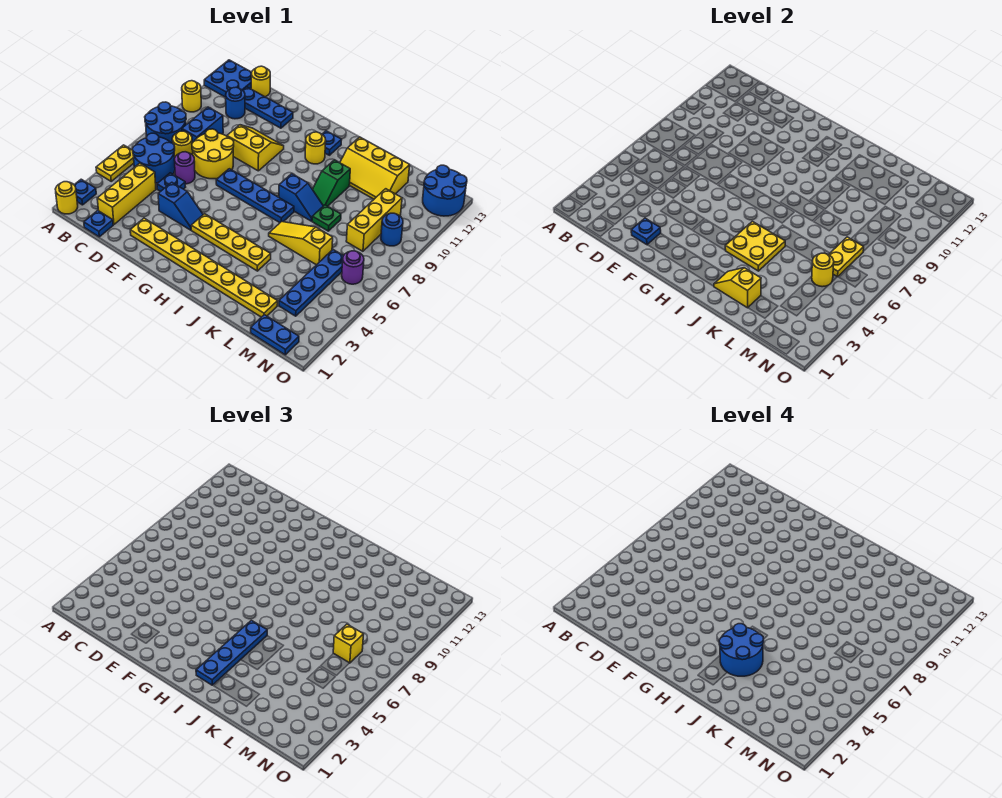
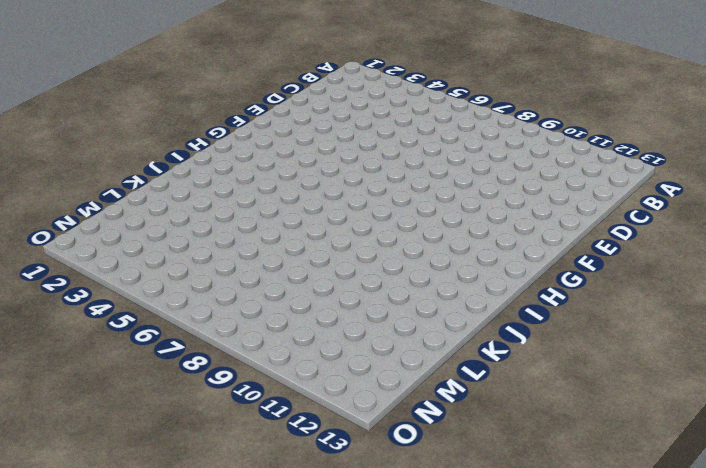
none -> yellow round brick A1 level 1
none -> blue plate A2 level 1
none -> yellow plate A4:A5 level 1
none -> blue round brick A7:B8 level 1

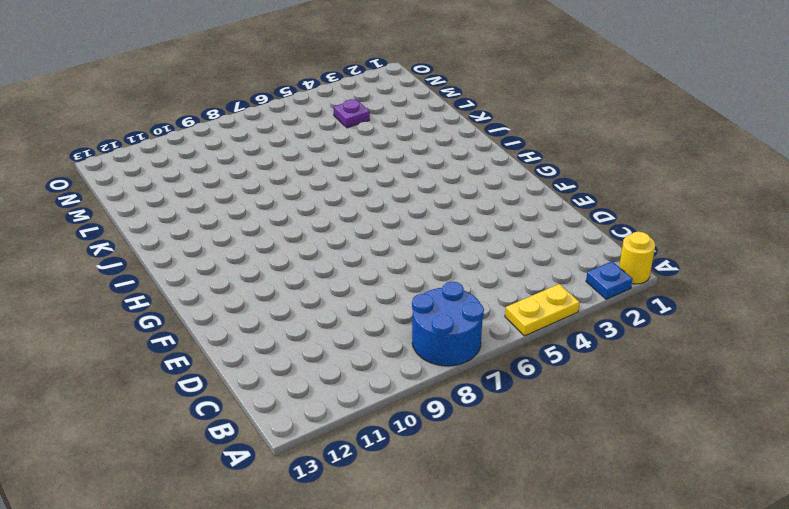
purple plate M4 level 1 -> blue plate M3:M6 level 1
none -> yellow round brick A10 level 1
none -> blue plate A12:B13 level 1
none -> blue round brick B5:C6 level 1
none -> blue plate C1 level 1

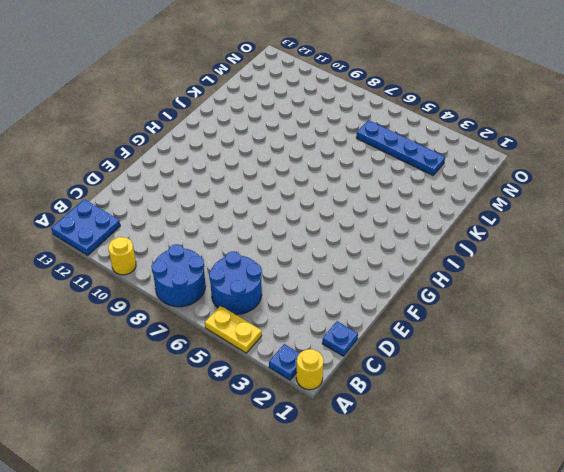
none -> yellow brick C2:C4 level 1
none -> yellow round brick C7 level 1
none -> blue brick C8:C9 level 1
none -> blue round brick C11 level 1

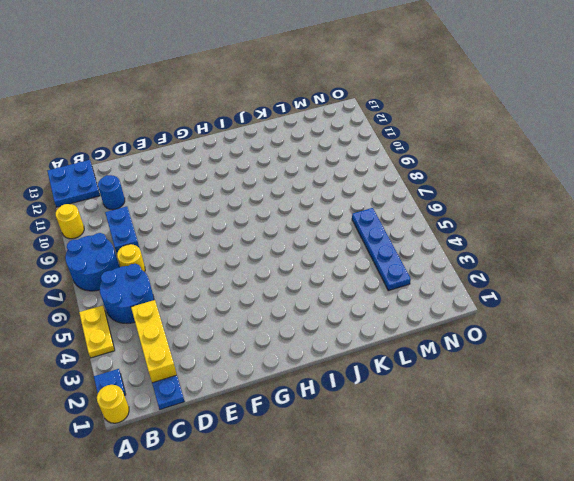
none -> blue plate C12:E12 level 1
none -> yellow round brick C13 level 1
none -> blue plate D5 level 1
none -> purple round brick D6 level 1

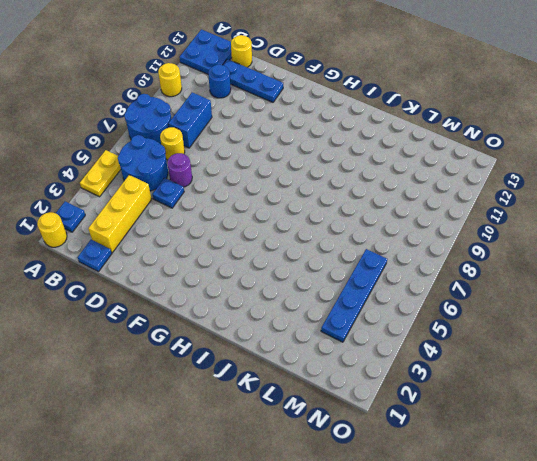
none -> yellow round brick D7:E8 level 1
none -> yellow plate E2:L2 level 1
none -> blue slope E4:F4 level 1 top E
none -> yellow slope E9:F10 level 1 top 9

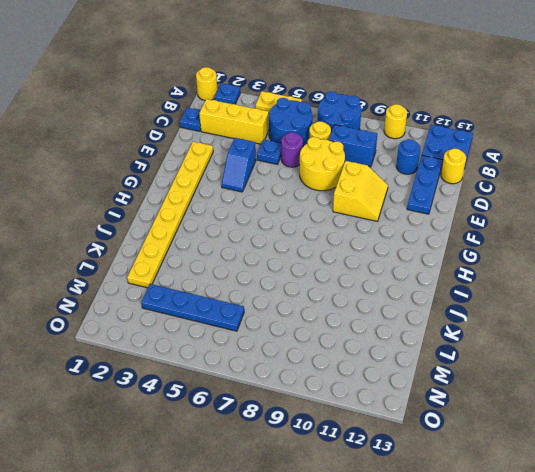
none -> blue plate F7:I7 level 1
none -> yellow plate G4:J4 level 1
none -> yellow round brick H11 level 1
none -> blue plate H12 level 1

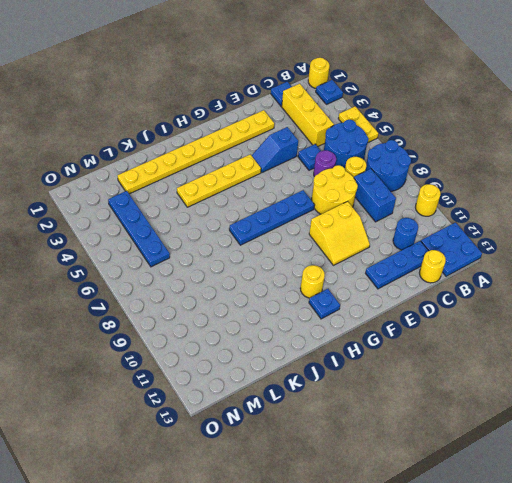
none -> blue slope I8:J8 level 1 top I
none -> yellow slope J6:L6 level 1 top L
none -> green slope J9:J10 level 1 top 10
none -> yellow slope J11:L12 level 1 top 12

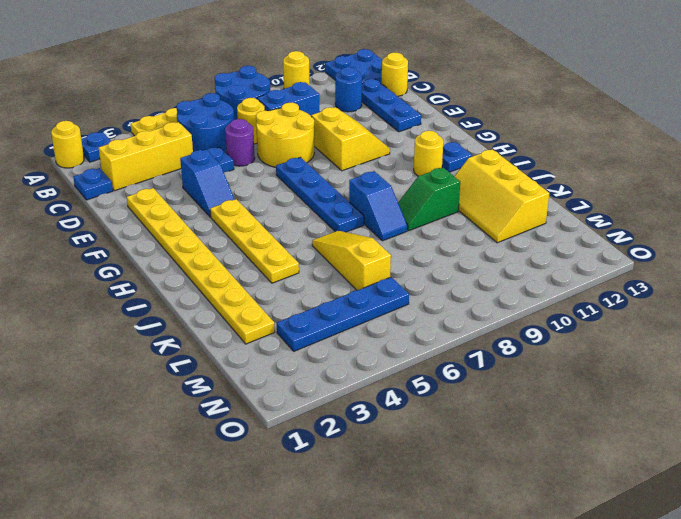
none -> green plate K8 level 1
none -> blue plate M1:N1 level 1
none -> yellow brick M8:M10 level 1
none -> purple round brick N6 level 1

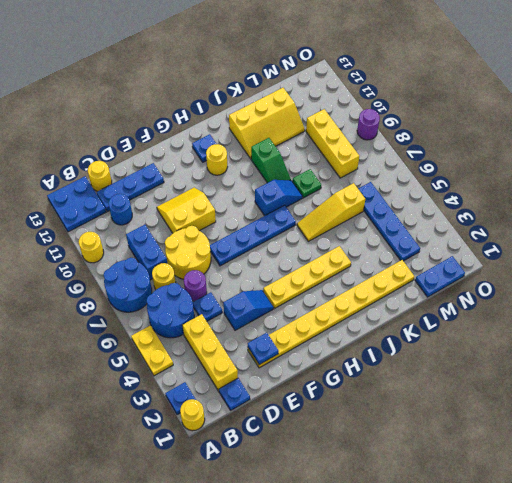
purple round brick O9 level 1 -> purple round brick N6 level 1
none -> blue round brick N9 level 1
none -> blue round brick N12:O13 level 1
none -> yellow plate I4:J5 level 2
none -> yellow slope J2:K2 level 2 top K

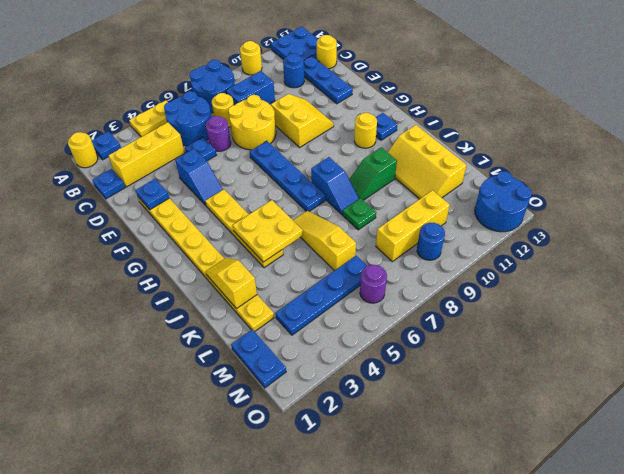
none -> yellow round brick M5 level 2
none -> yellow plate M6:M7 level 2
none -> blue plate I2:I5 level 3
none -> yellow brick M7 level 3

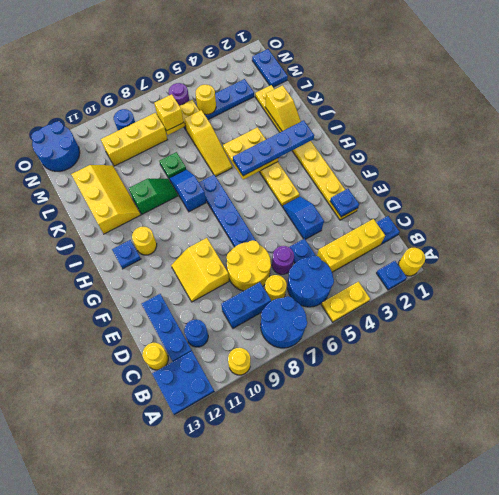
none -> blue round brick I3:J4 level 4

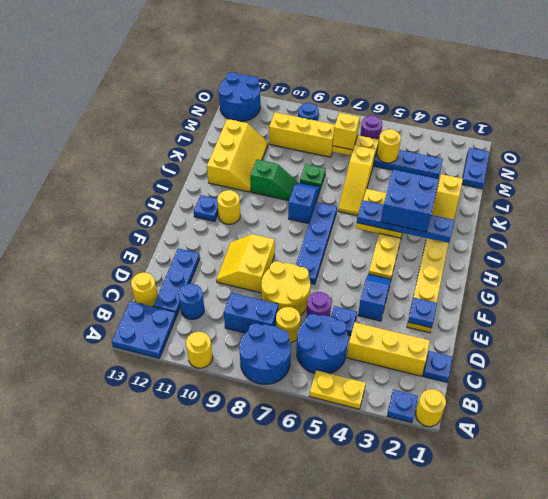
blue brick I3:J4 level 4 -> blue round brick I3:J4 level 4

